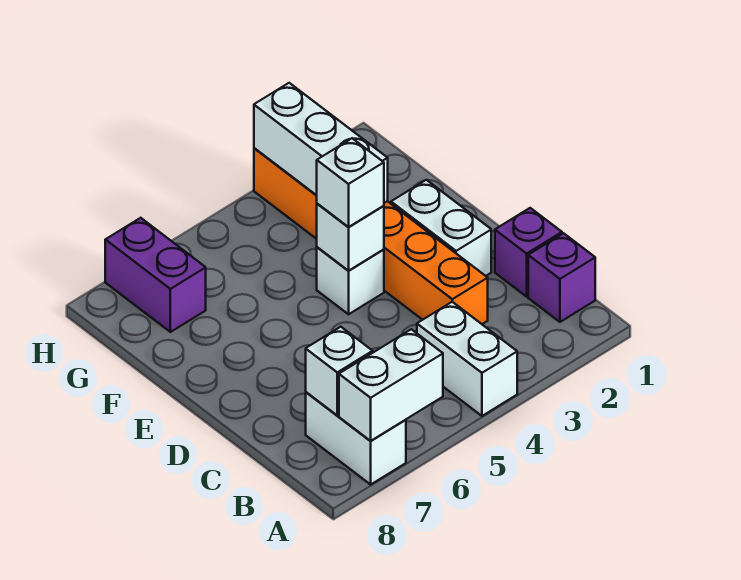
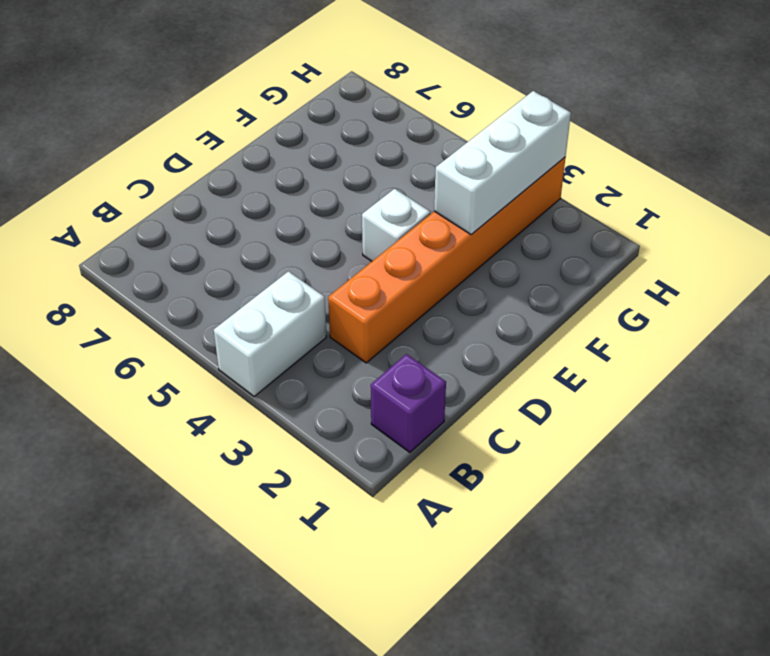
none -> white brick A7:B7 level 1
none -> purple brick C1 level 1
none -> white brick D2:E2 level 1

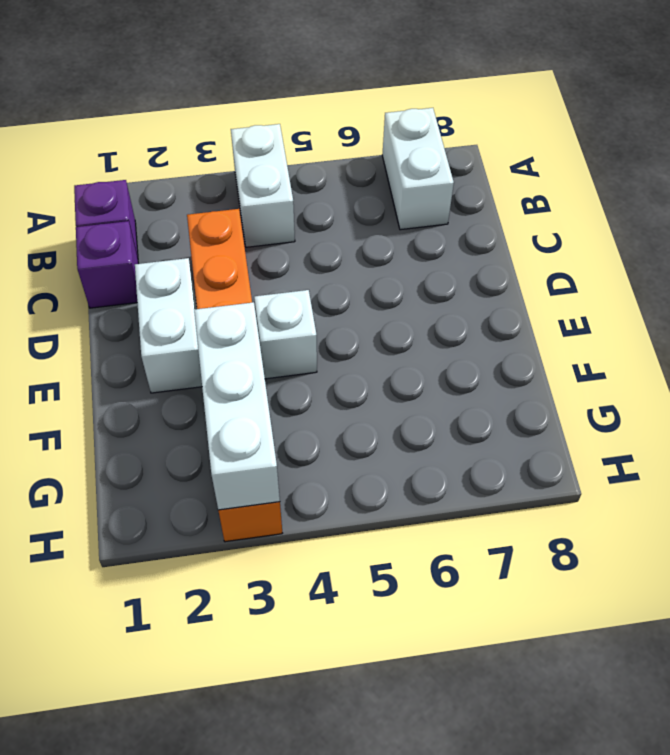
none -> purple brick G7:H7 level 1
none -> white brick A6:A7 level 2
none -> white brick B7 level 2

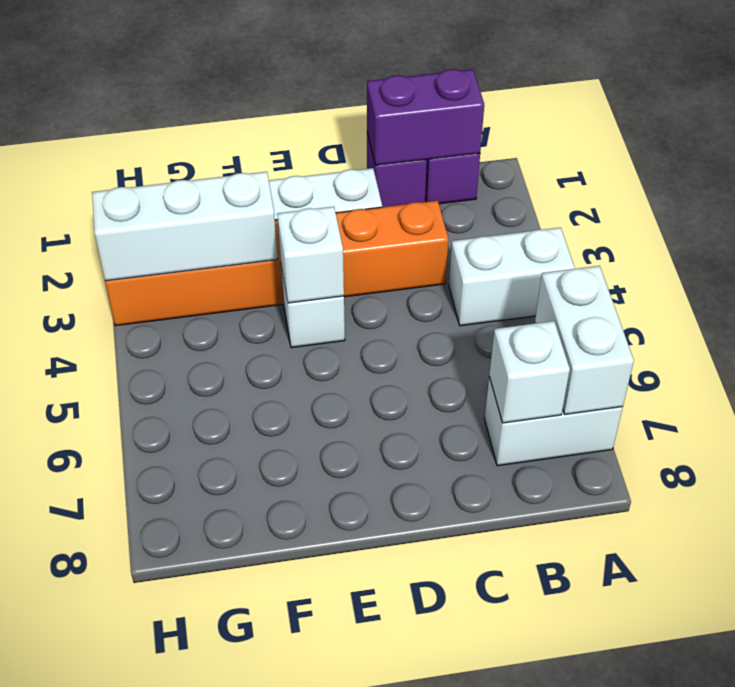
purple brick B1:C1 level 2 -> purple brick G7:H7 level 1
none -> white brick E4 level 3

